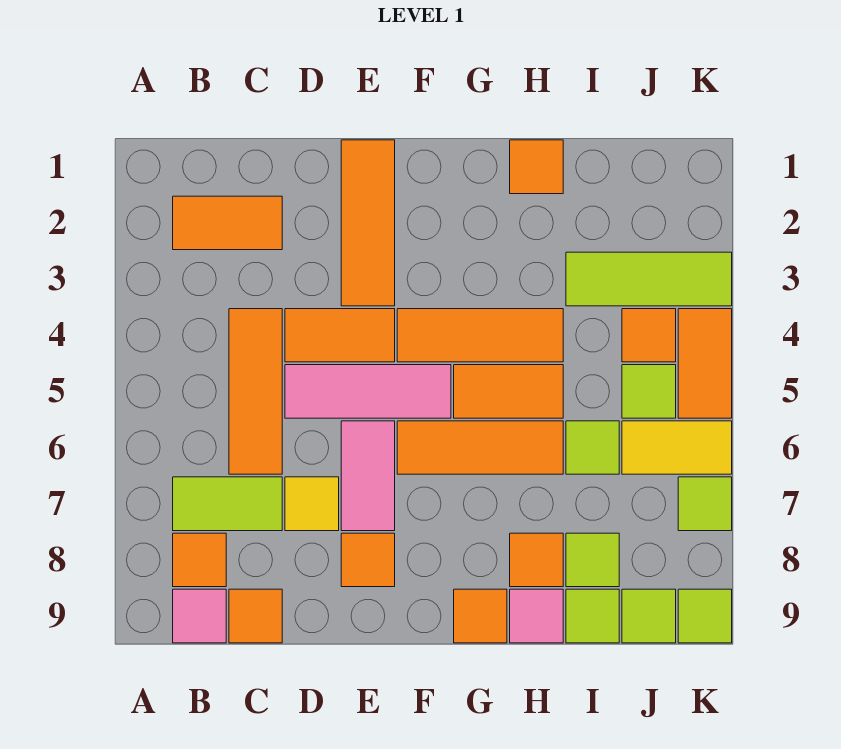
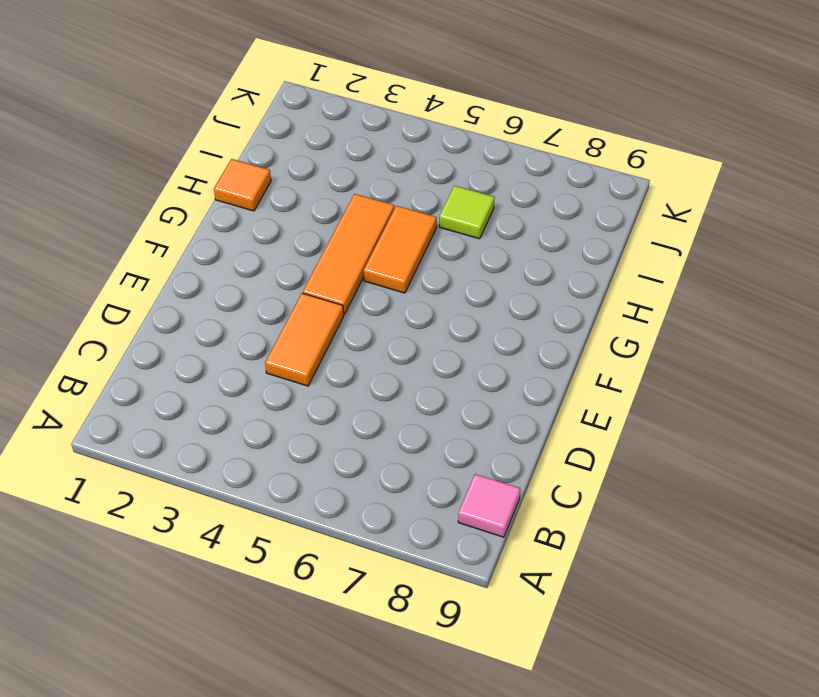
none -> orange tile B2:C2 level 1
none -> lime tile B7:C7 level 1
none -> orange tile B8 level 1
none -> orange tile C4:C6 level 1

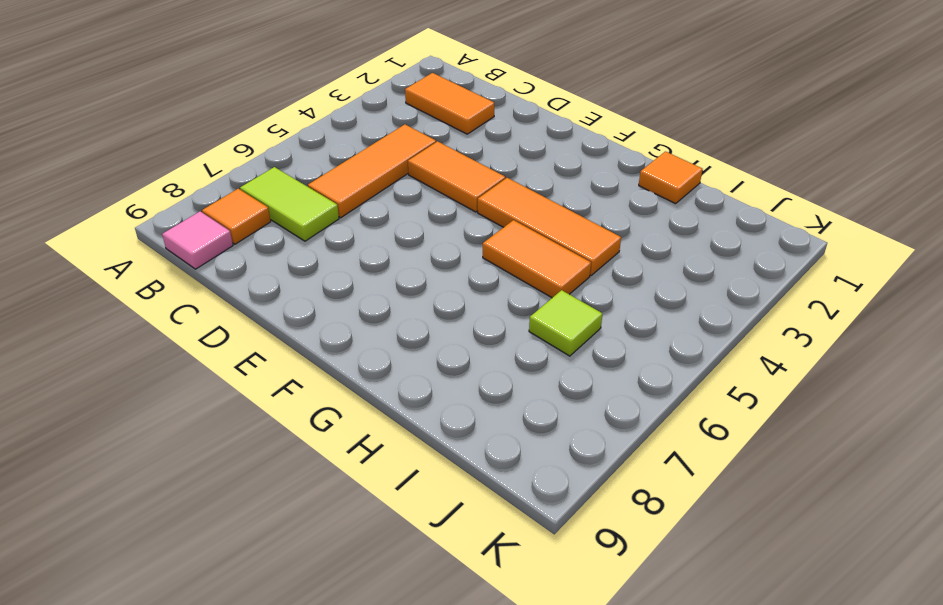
none -> orange tile C9 level 1
none -> pink tile D5:F5 level 1
none -> yellow tile D7 level 1
none -> orange tile E1:E3 level 1

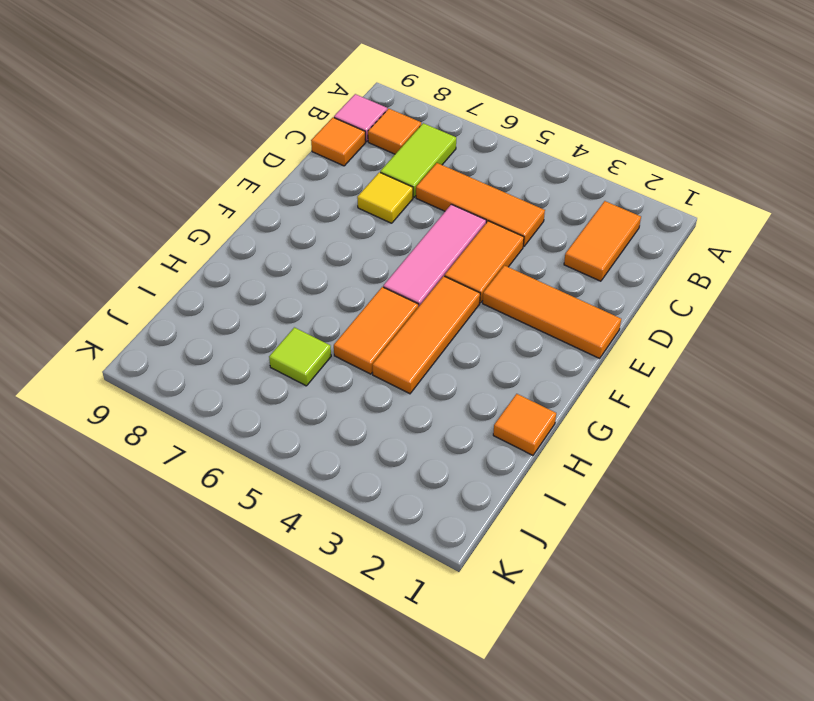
none -> pink tile E6:E7 level 1
none -> orange tile E8 level 1
none -> orange tile F6:H6 level 1
none -> orange tile G9 level 1

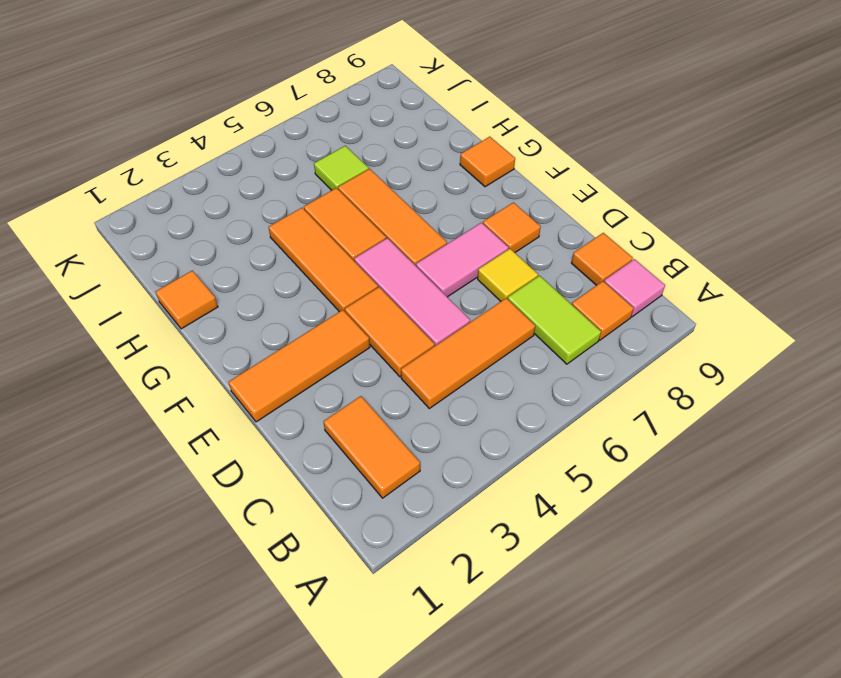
none -> orange tile H8 level 1
none -> pink tile H9 level 1
none -> lime tile I3:K3 level 1
none -> lime tile I8 level 1

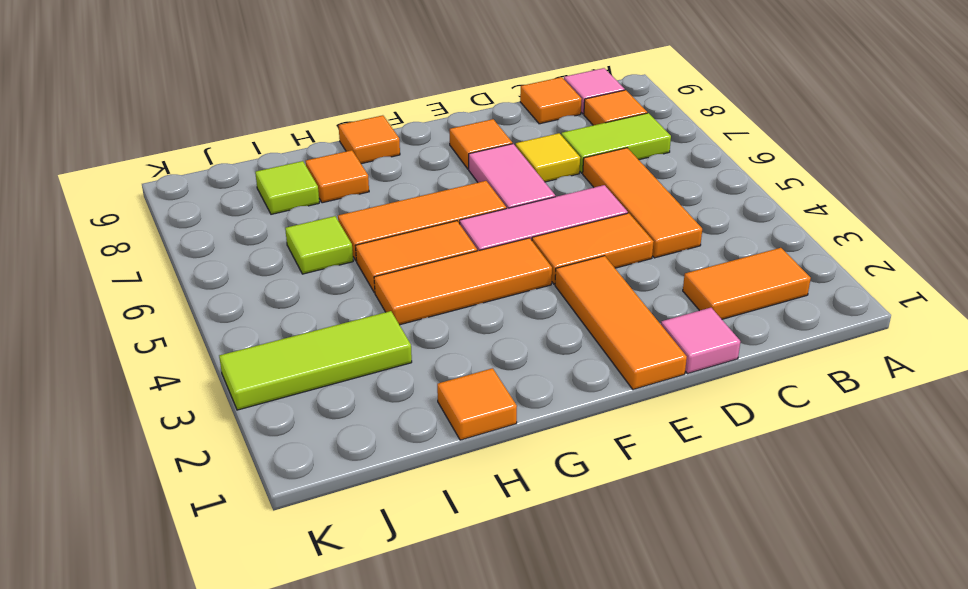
pink tile D1 level 1 -> pink tile H9 level 1
none -> lime tile I9 level 1
none -> orange tile J4 level 1
none -> lime tile J5 level 1
none -> yellow tile J6:K6 level 1

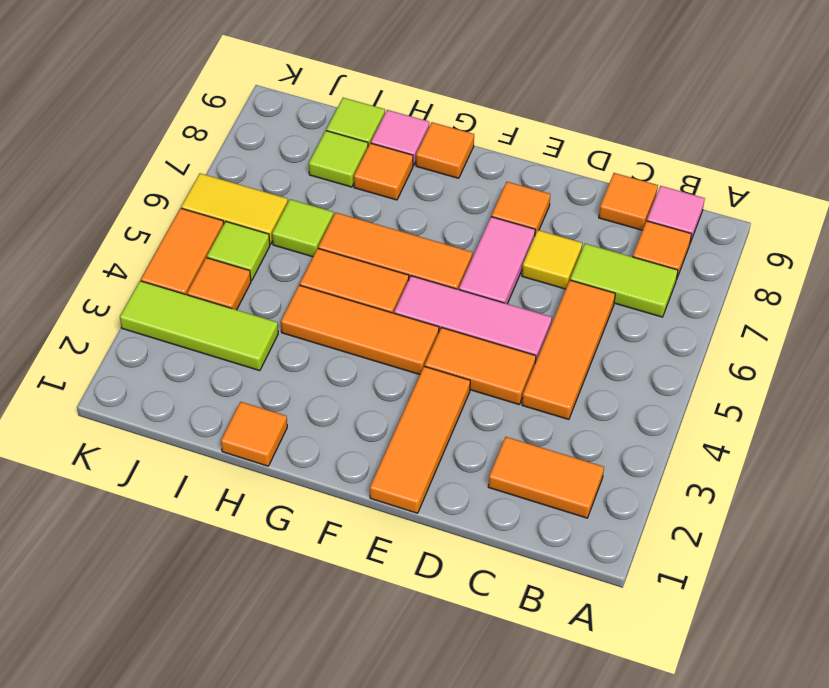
none -> lime tile J9 level 1
none -> lime tile K7 level 1
none -> lime tile K9 level 1

